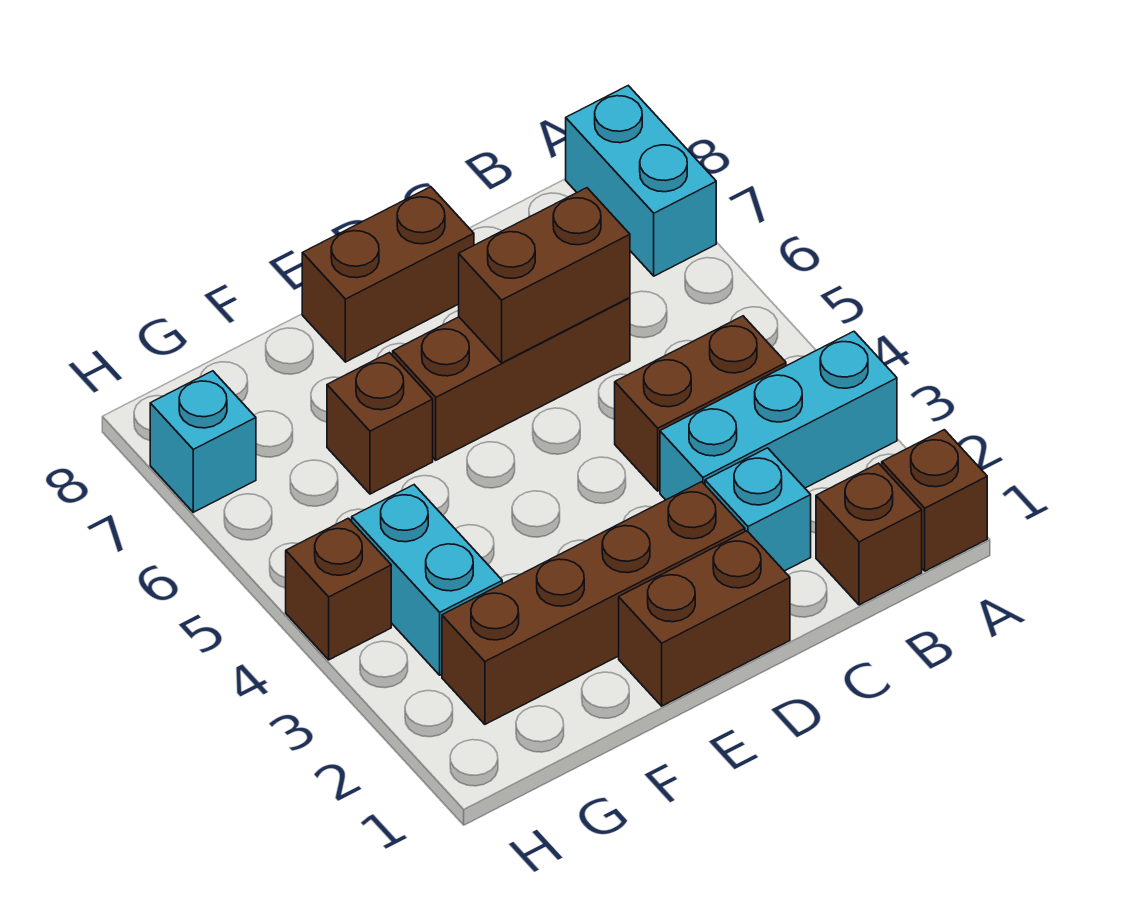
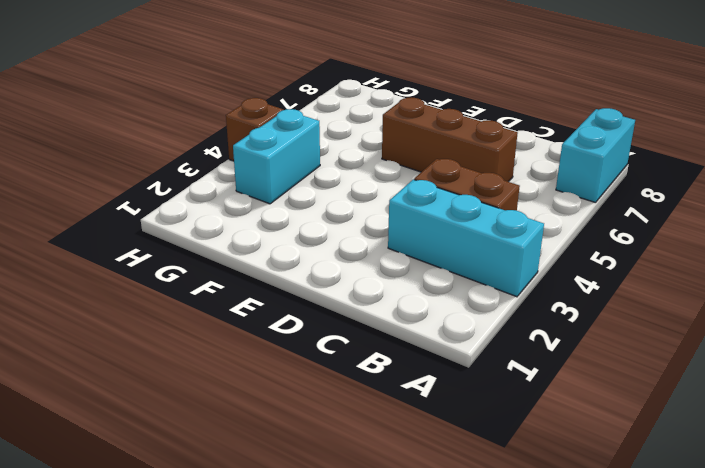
none -> brown brick A1 level 1
none -> brown brick B1 level 1
none -> cyan brick C2 level 1

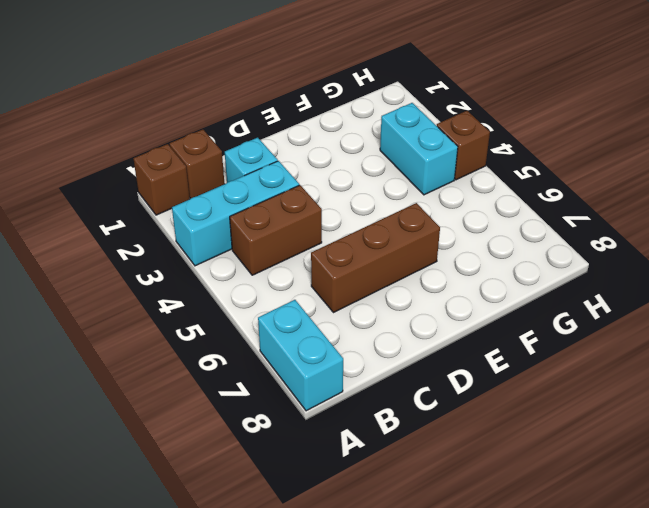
none -> brown brick D1:E1 level 1
none -> brown brick D2:G2 level 1
none -> brown brick D8:E8 level 1

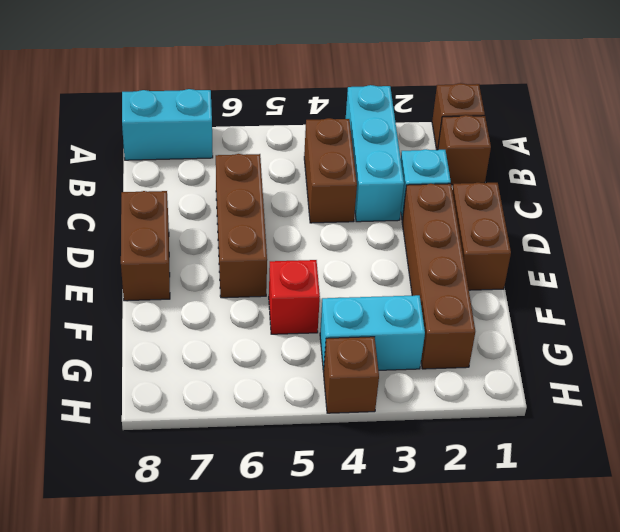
red brick F5 level 1 -> none
none -> brown brick F6 level 1
none -> cyan brick H7 level 1
none -> brown brick C6:D6 level 2

